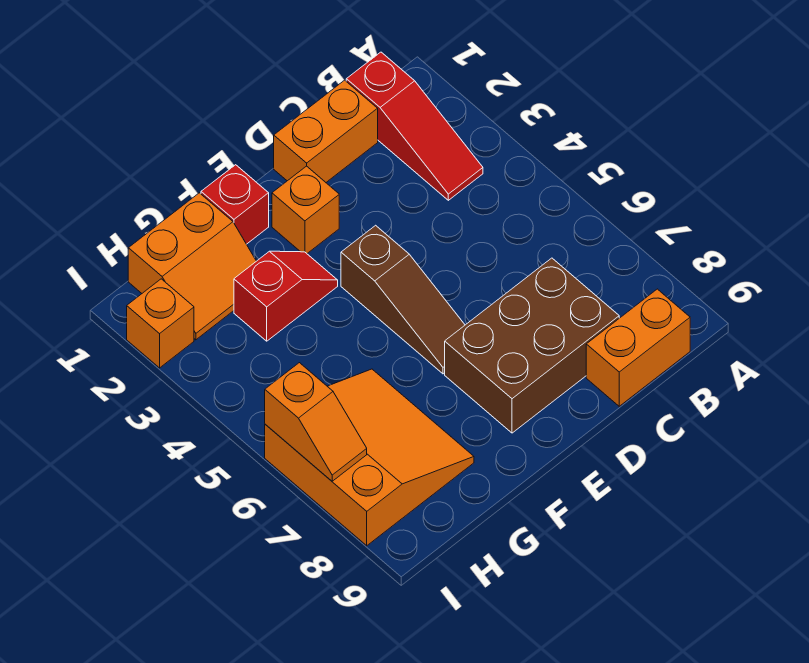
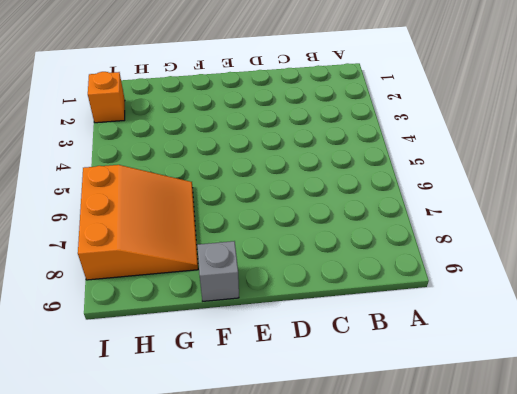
grey brick F9 level 1 -> none
none -> red slope B1:B3 level 1 top 1
none -> orange brick B9:C9 level 1
none -> orange brick C1:D1 level 1

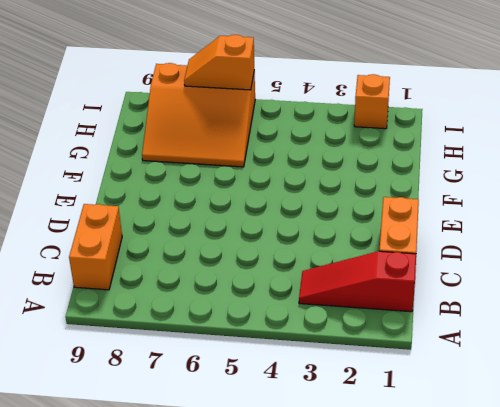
none -> brown brick C7:E8 level 1
none -> orange brick E2 level 1
none -> brown slope E4:E6 level 1 top 4

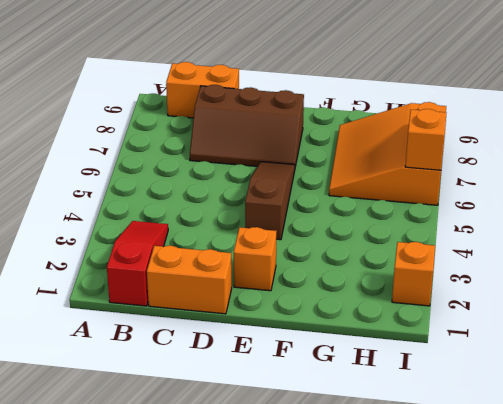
brown slope C7:E8 level 1 top 8 -> brown brick C7:E8 level 1
none -> red brick F1 level 1
none -> red slope F3:G3 level 1 top G
none -> orange slope G1:H2 level 1 top 1

